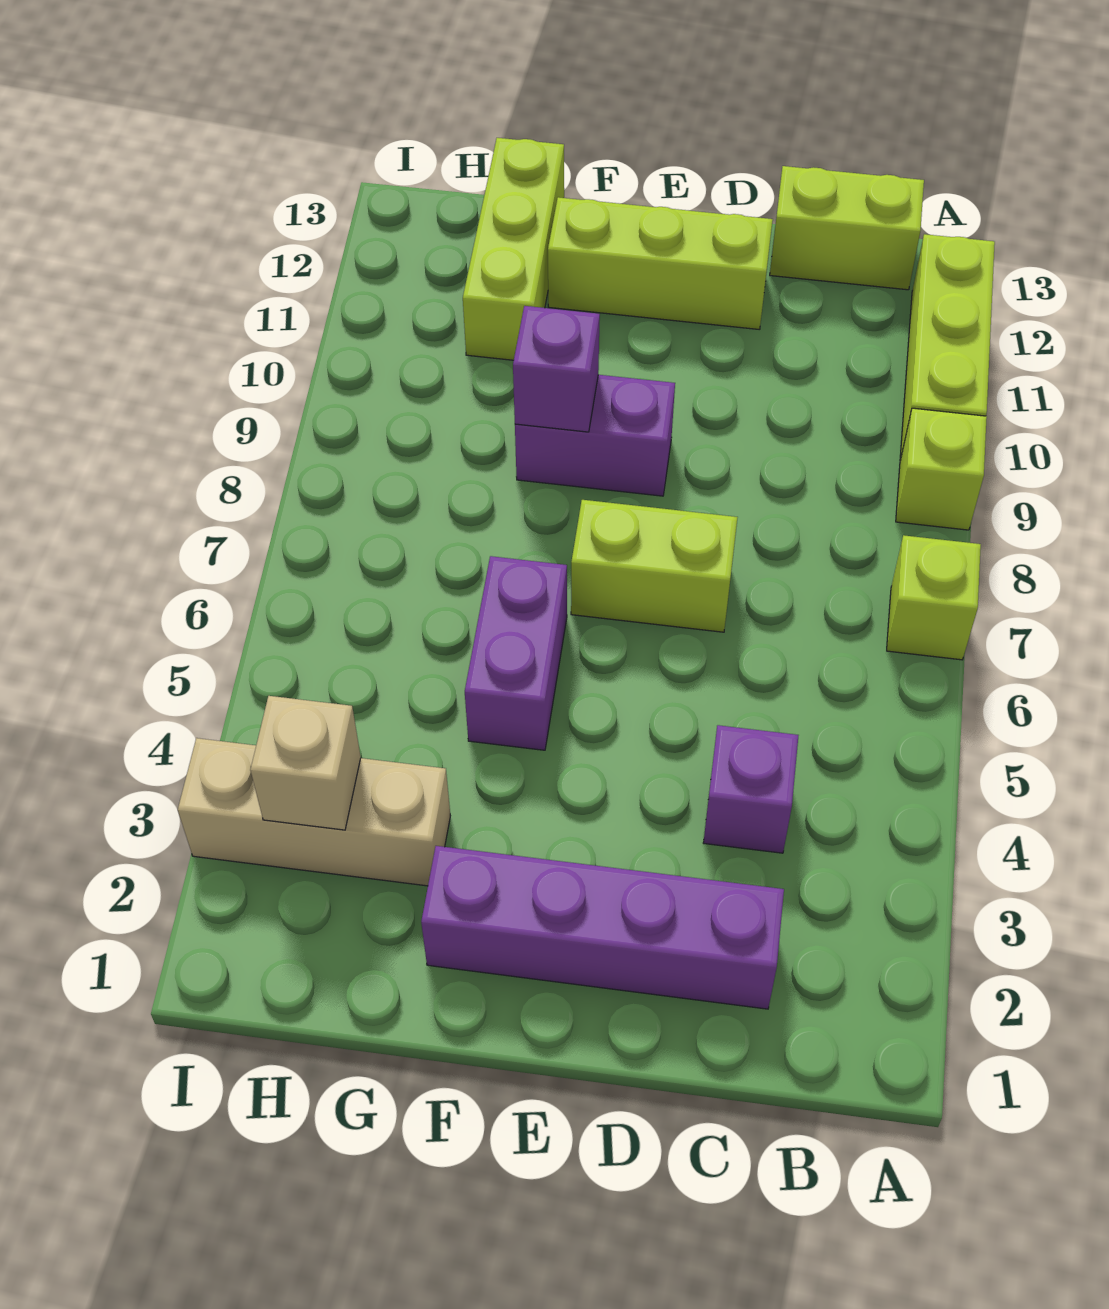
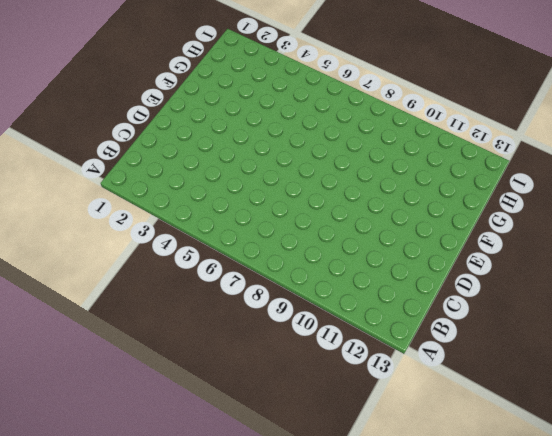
none -> lime brick A7 level 1
none -> lime brick A9 level 1
none -> lime brick A10:A12 level 1

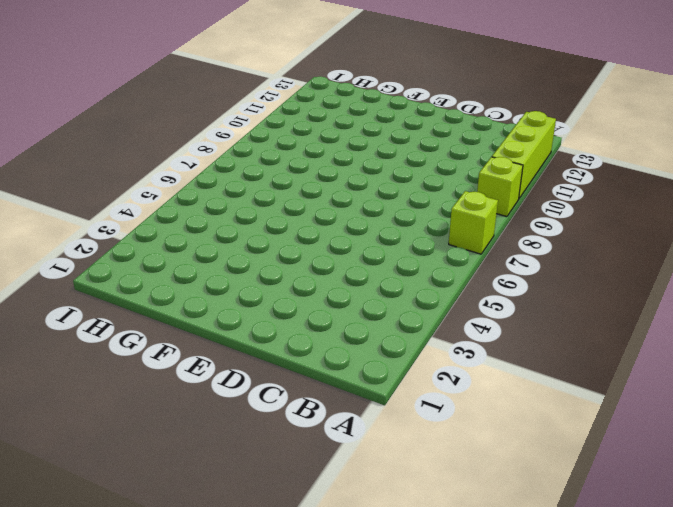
none -> lime brick B13:C13 level 1
none -> purple brick C2:F2 level 1
none -> purple brick C4 level 1

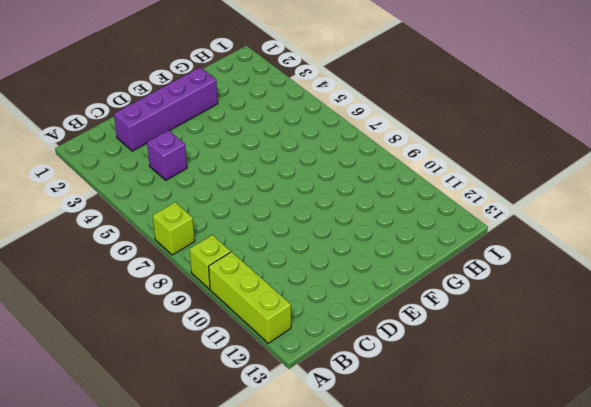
none -> lime brick B13:C13 level 1
none -> lime brick D7:E7 level 1
none -> lime brick D12:F12 level 1

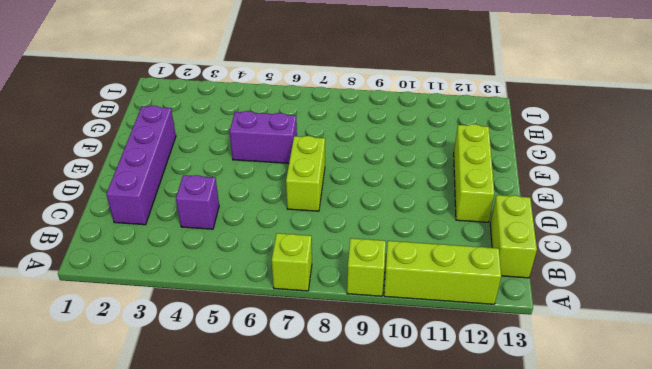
none -> purple brick E9:F9 level 1
none -> tan brick G3:I3 level 1
none -> lime brick G11:G13 level 1

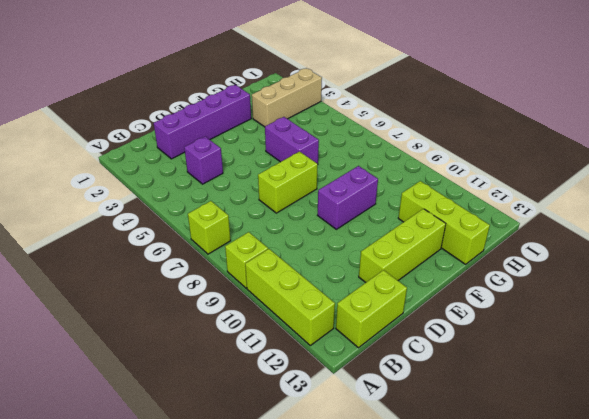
none -> purple brick F9 level 2
none -> tan brick H3 level 2

